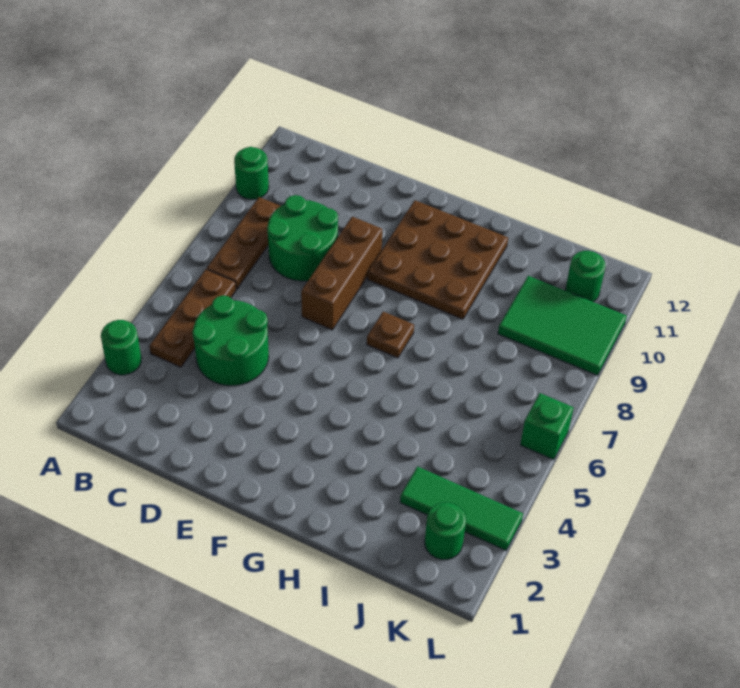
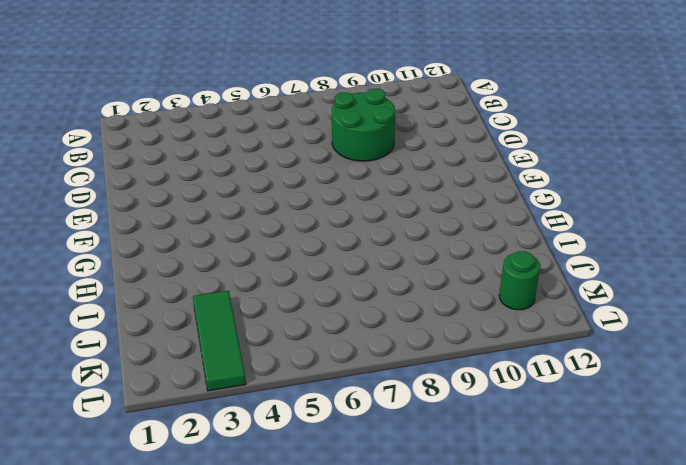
none -> green round brick A3 level 1
none -> green round brick A10 level 1
none -> brown plate B4:B6 level 1

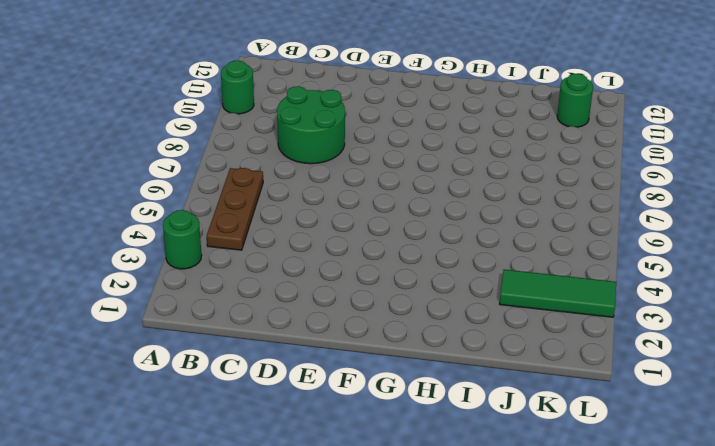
none -> brown plate B7:B9 level 1
none -> green round brick C4:D5 level 1
none -> brown brick E7:E9 level 1

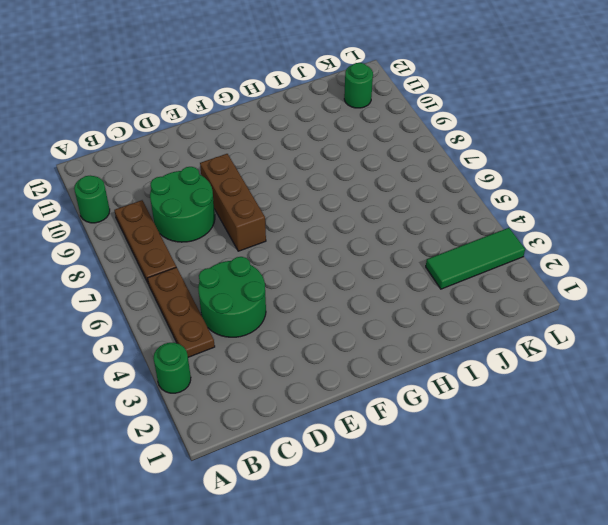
none -> brown plate F9:H11 level 1
none -> brown plate G7 level 1
none -> green tile J9:L10 level 1

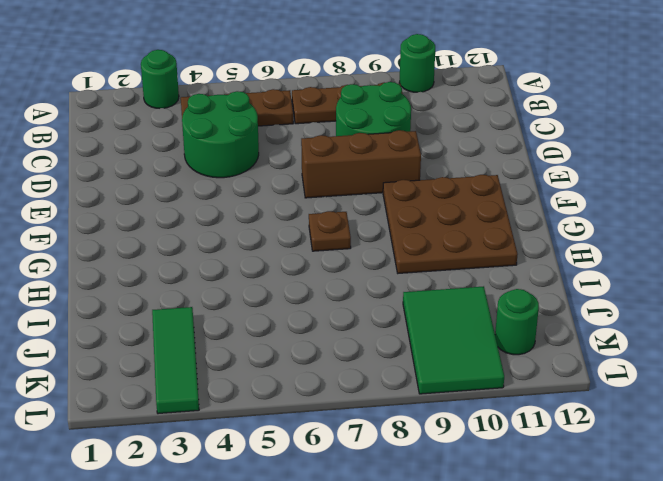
none -> green round brick K2 level 1
none -> green brick L6 level 1

